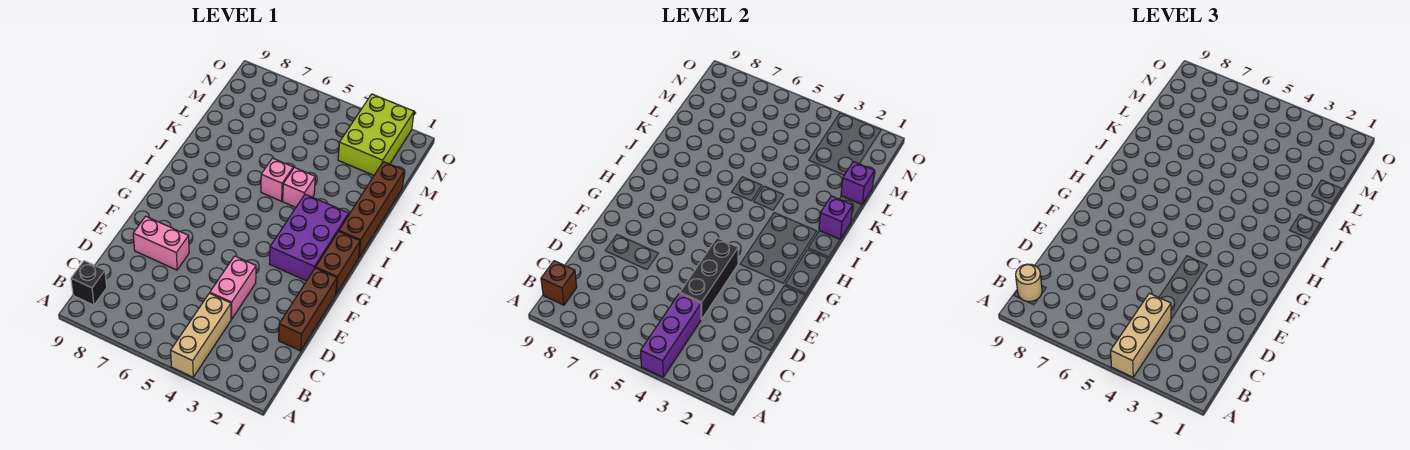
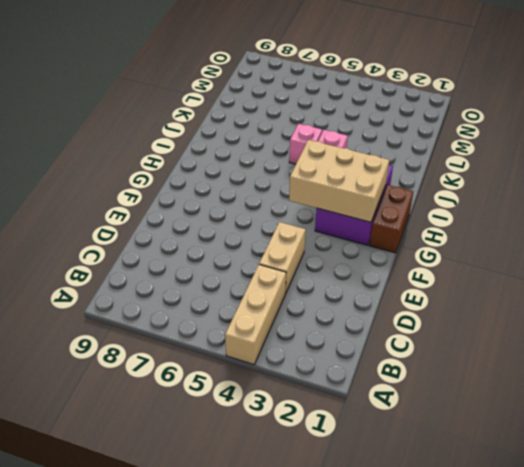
tan brick D4:E4 level 1 -> pink brick D4:E4 level 1
tan brick G2:H4 level 2 -> none
none -> black brick B9 level 1
none -> brown brick D1:F1 level 1
none -> pink brick E7:E8 level 1

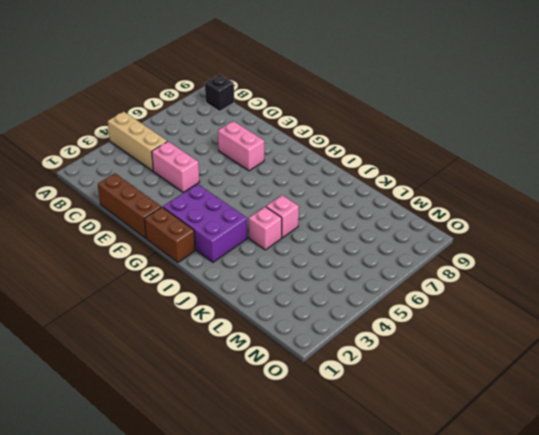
pink brick E7:F7 level 1 -> pink brick E7:E8 level 1
none -> brown brick I1:L1 level 1
none -> lime brick M2:O3 level 1
none -> purple brick A4:C4 level 2

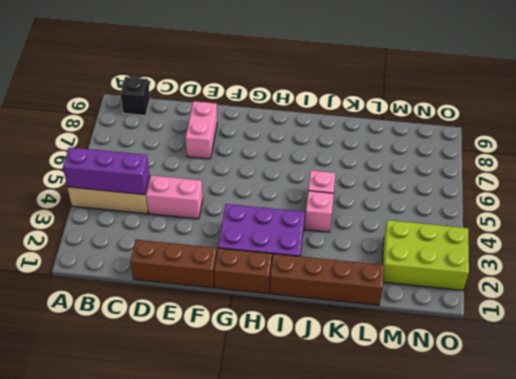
none -> brown brick B9 level 2
none -> black brick D4:F4 level 2
none -> purple brick J1 level 2

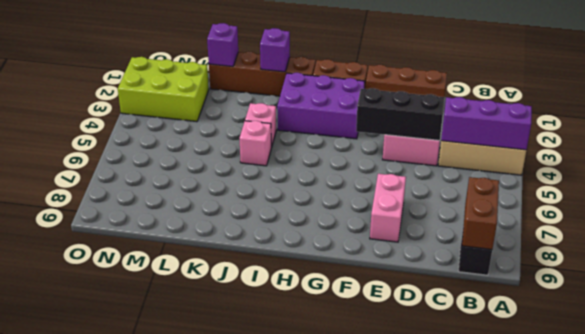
brown brick B8:B9 level 2 -> brown brick B9 level 2
none -> tan brick A4:C4 level 3
none -> tan round brick B9 level 3

